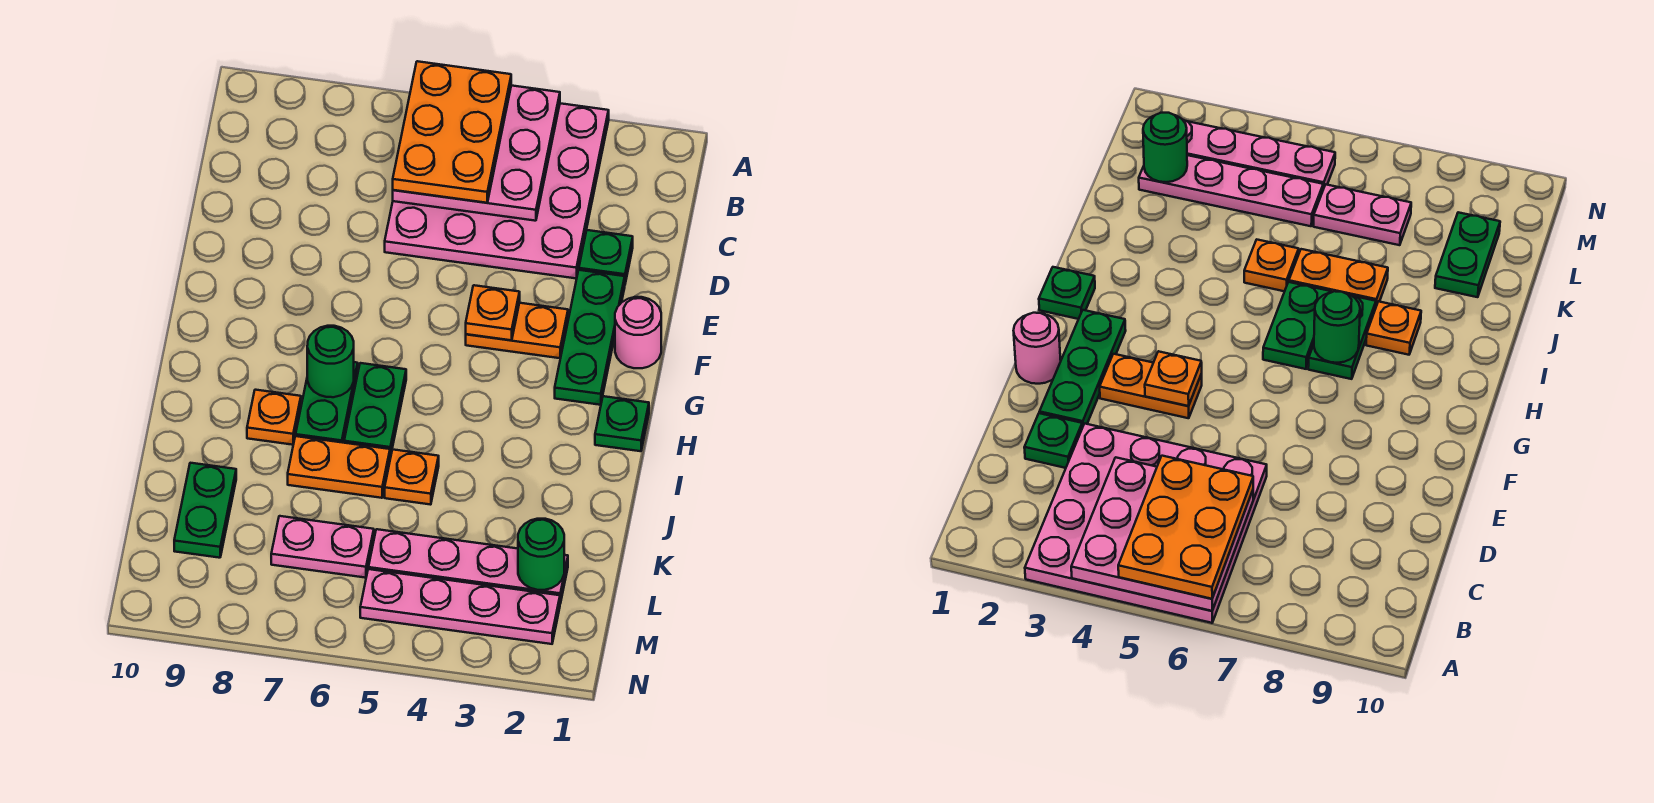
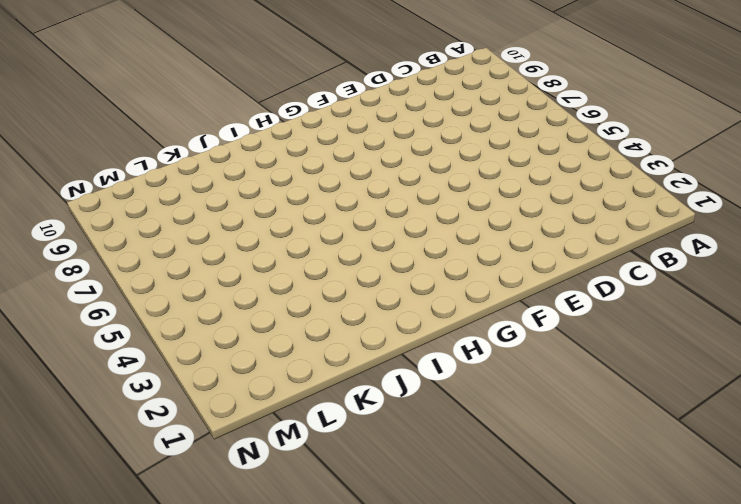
none -> pink plate A3:D6 level 1
none -> green plate D2 level 1
none -> green plate E2:G2 level 1

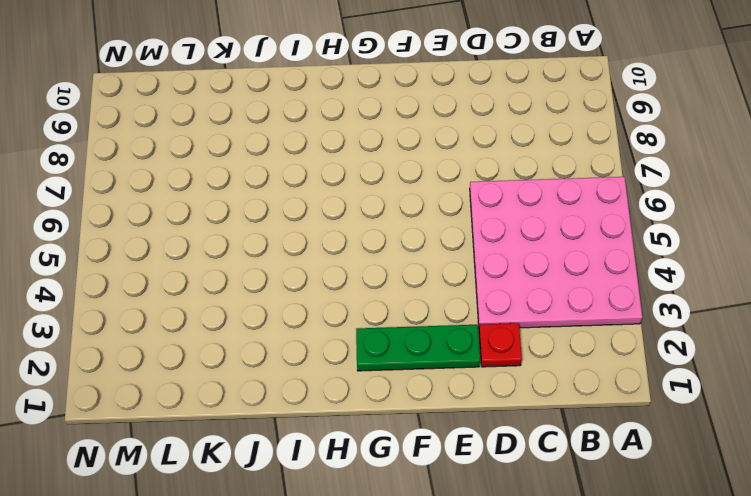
red plate D2 level 1 -> green plate D2 level 1
none -> pink round brick F1 level 1
none -> orange plate F3:F4 level 1
none -> green plate H1 level 1

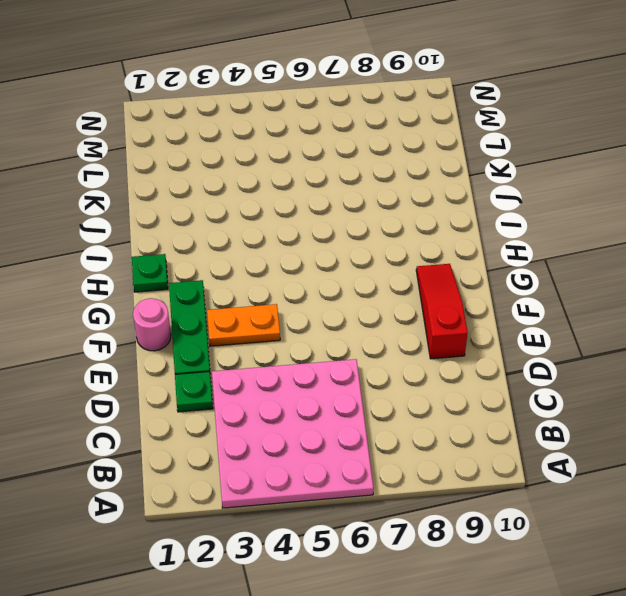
red slope E9:G9 level 1 top E -> none
none -> green plate H6:I6 level 1
none -> green plate H7:I7 level 1
none -> orange plate I8 level 1

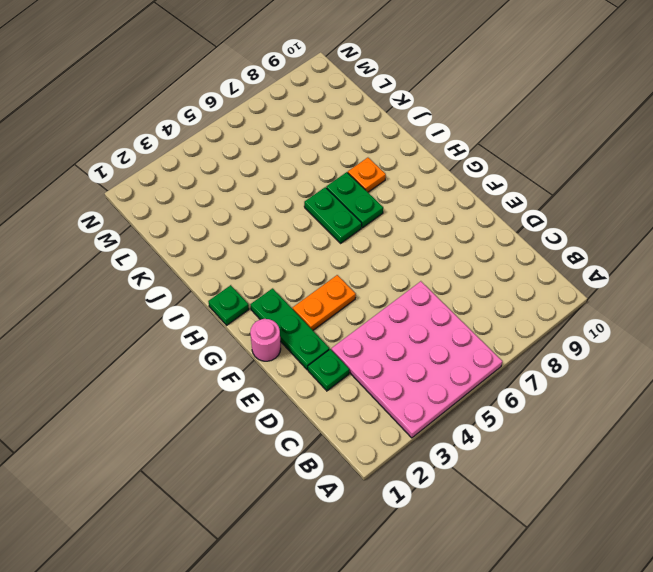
none -> orange plate J5 level 1
none -> orange plate J6:J7 level 1
none -> green plate K9:L9 level 1

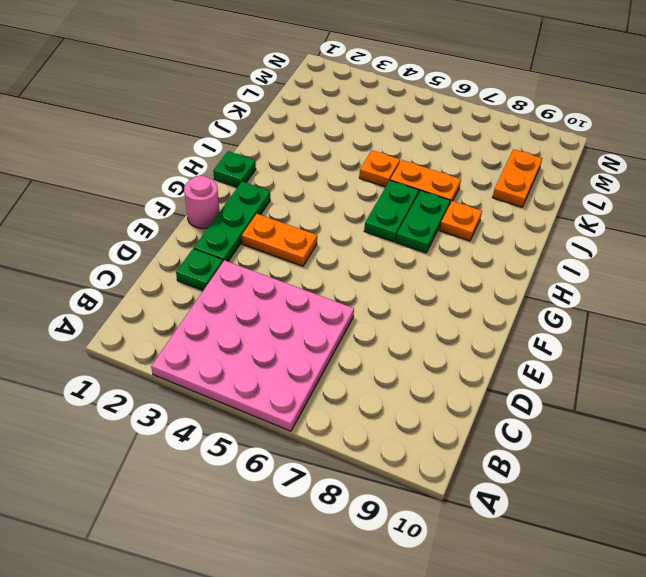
orange plate K9:L9 level 1 -> green plate K9:L9 level 1
none -> pink plate L2:L5 level 1
none -> pink plate L6:L7 level 1
none -> pink plate M2:M5 level 1

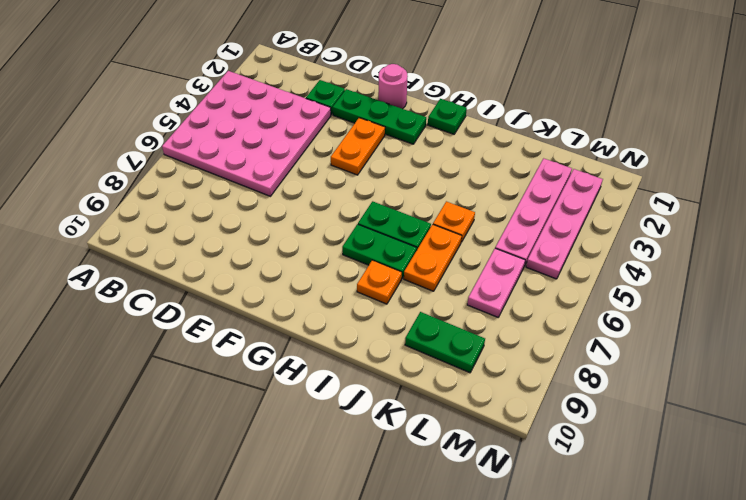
none -> pink plate A4:C6 level 2
none -> orange plate F4 level 2
none -> green round brick H7 level 2

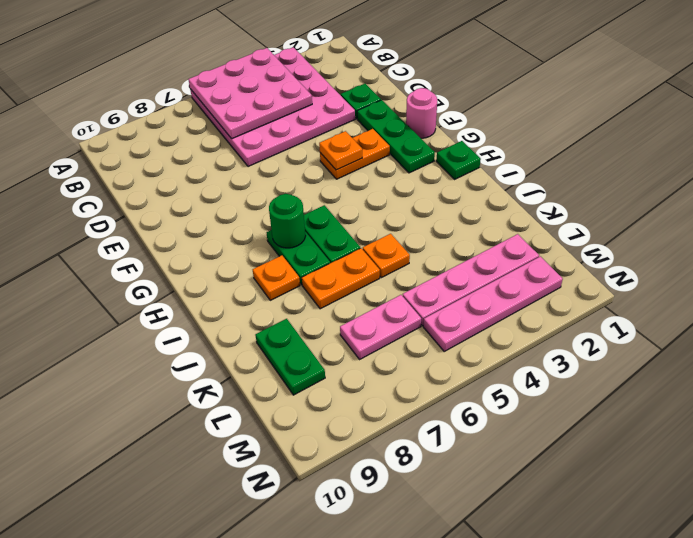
none -> green round brick L2 level 2
none -> orange plate A5:C6 level 3

